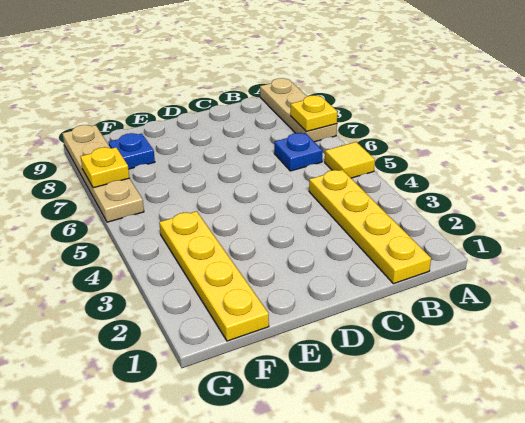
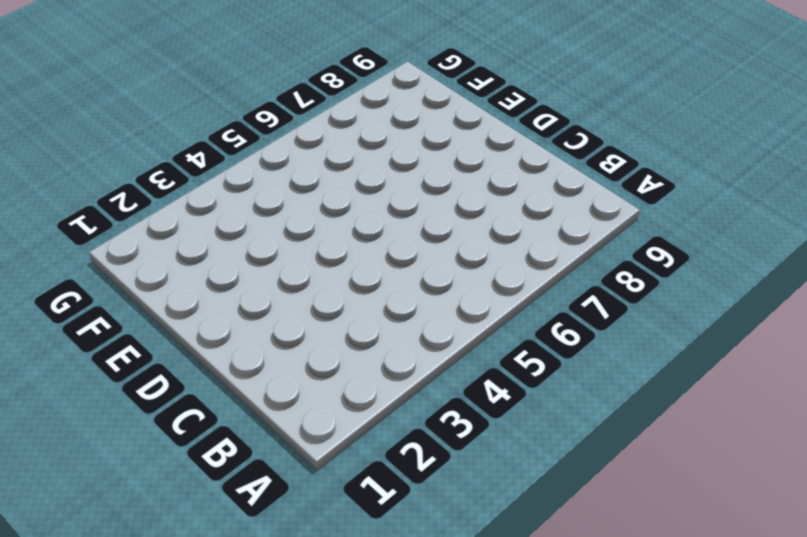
none -> yellow tile A5 level 1
none -> tan plate A7:A9 level 1

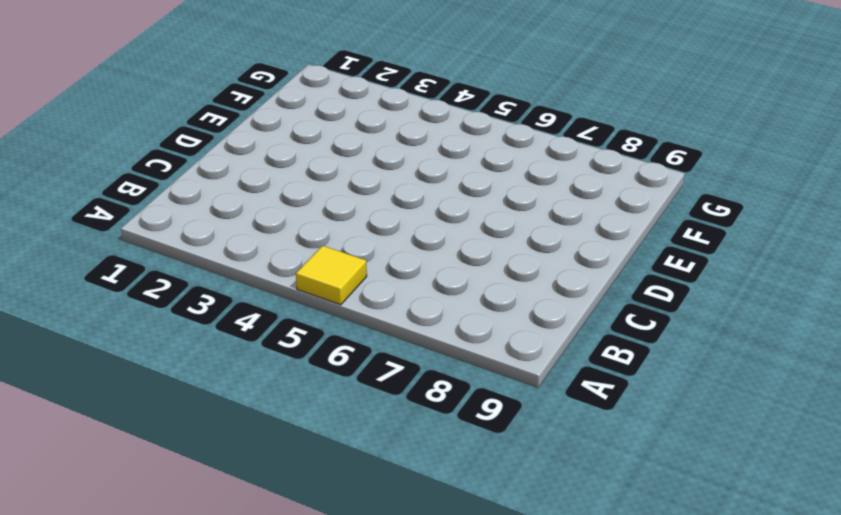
none -> tan plate A7:A9 level 1
none -> yellow plate B1:B4 level 1

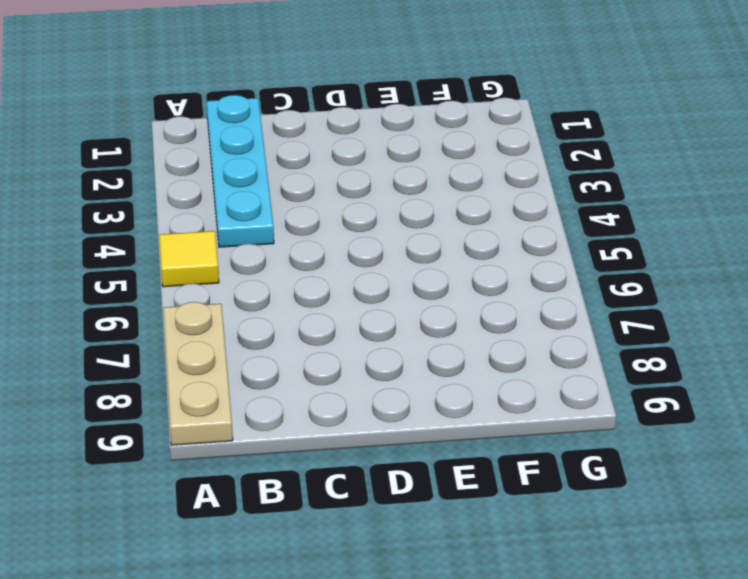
cyan plate B1:B4 level 1 -> yellow plate B1:B4 level 1
none -> blue plate B6 level 1
none -> yellow plate F1:F4 level 1

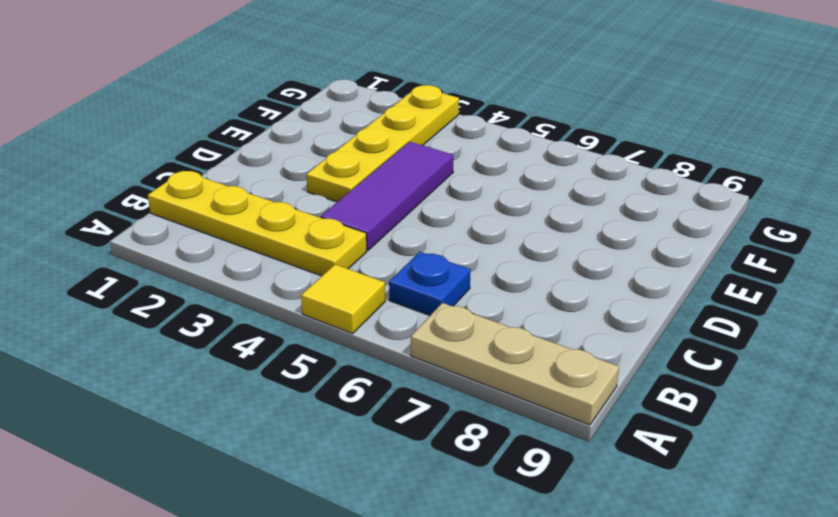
purple tile C4:E4 level 1 -> none
yellow plate D3:G3 level 1 -> yellow plate F1:F4 level 1
none -> blue plate F8 level 1
none -> tan plate G6:G9 level 1

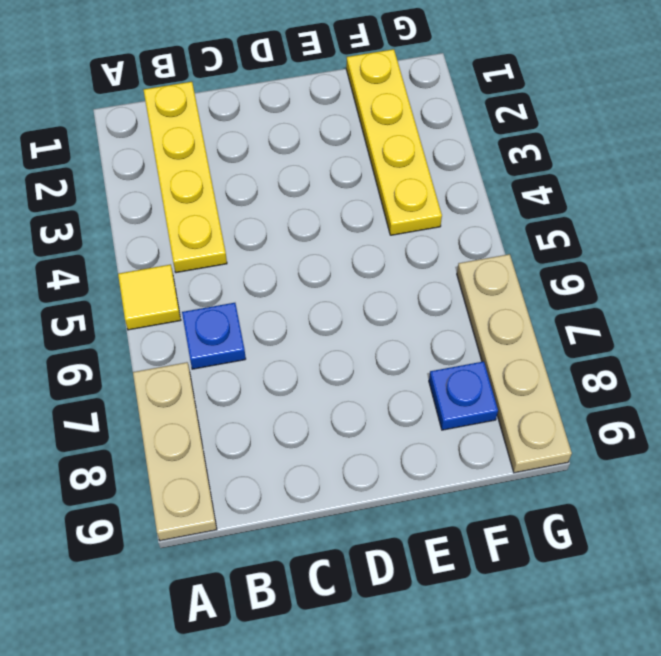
none -> yellow plate A7 level 2
none -> yellow plate G7 level 2

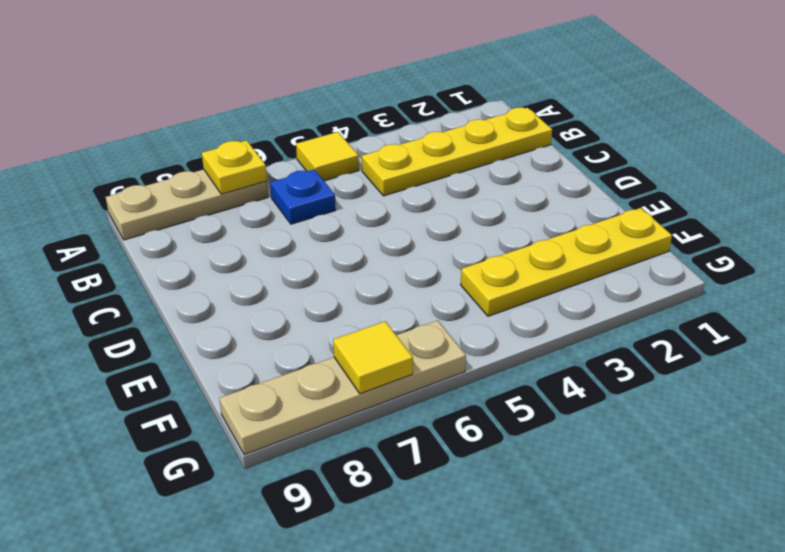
yellow tile G7 level 2 -> yellow plate G7 level 2
none -> blue plate F8 level 1

